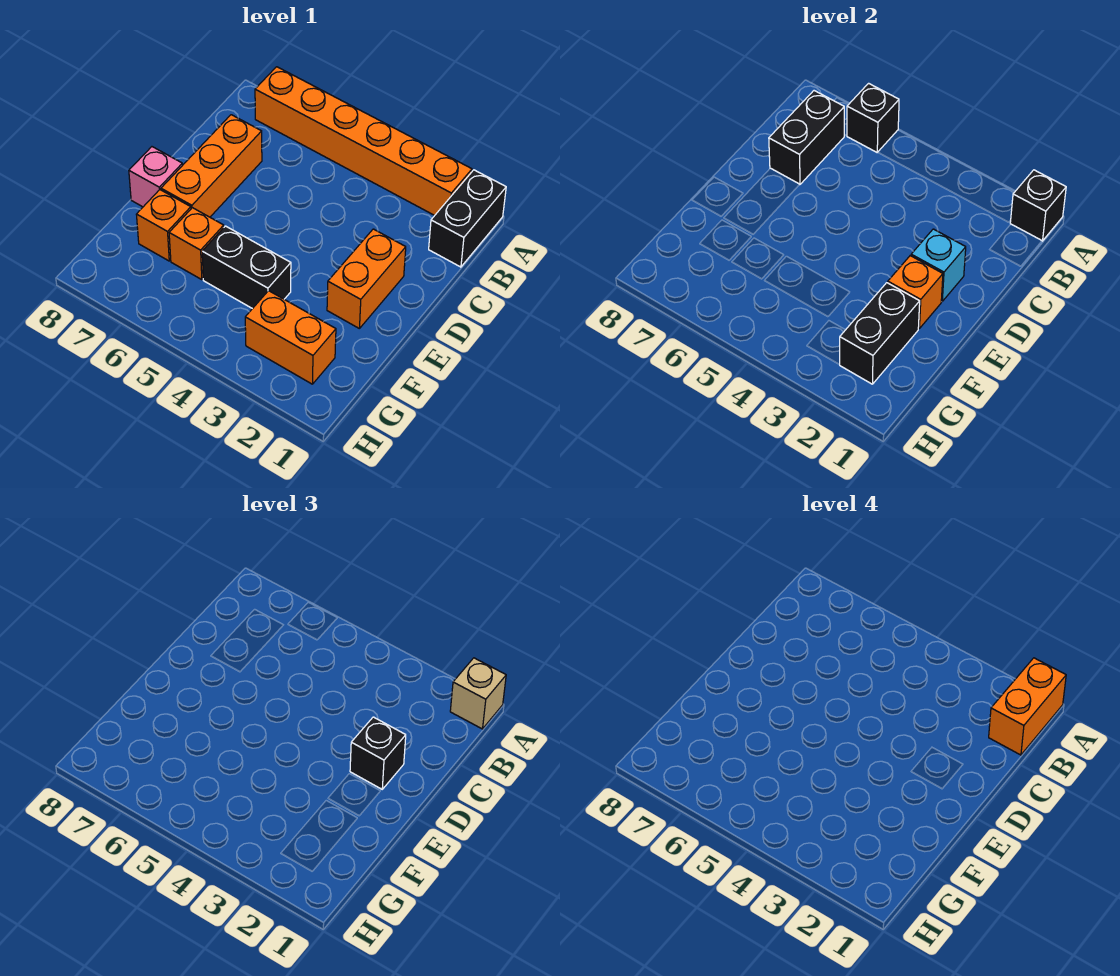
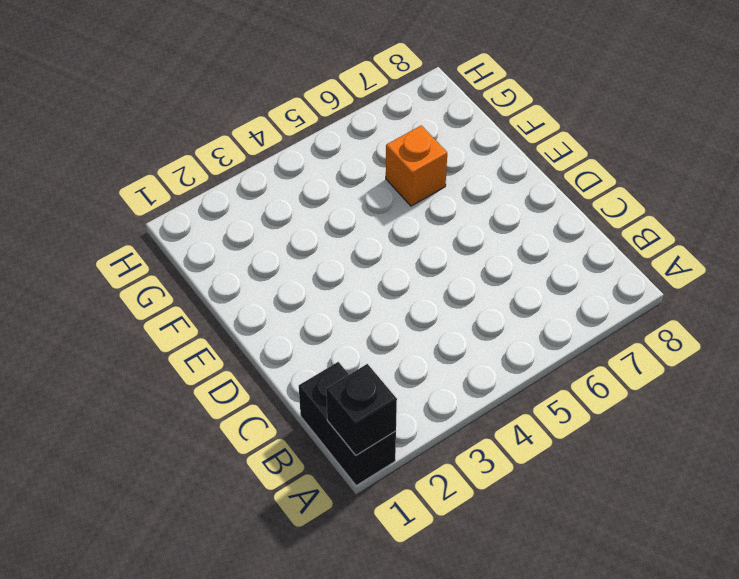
none -> orange brick A2:A7 level 1
none -> orange brick C7:E7 level 1
none -> orange brick D2:E2 level 1

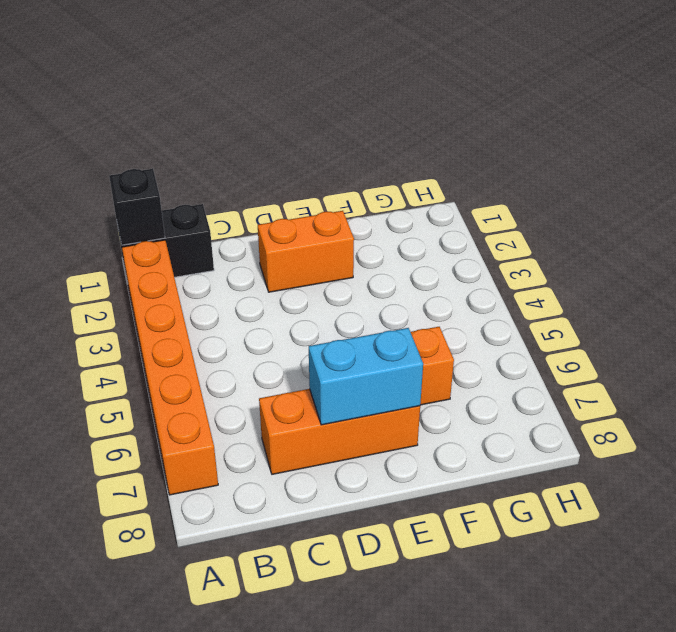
cyan brick D7:E7 level 2 -> none
none -> pink brick E8 level 1
none -> black brick F4:F5 level 1
none -> orange brick F7 level 1

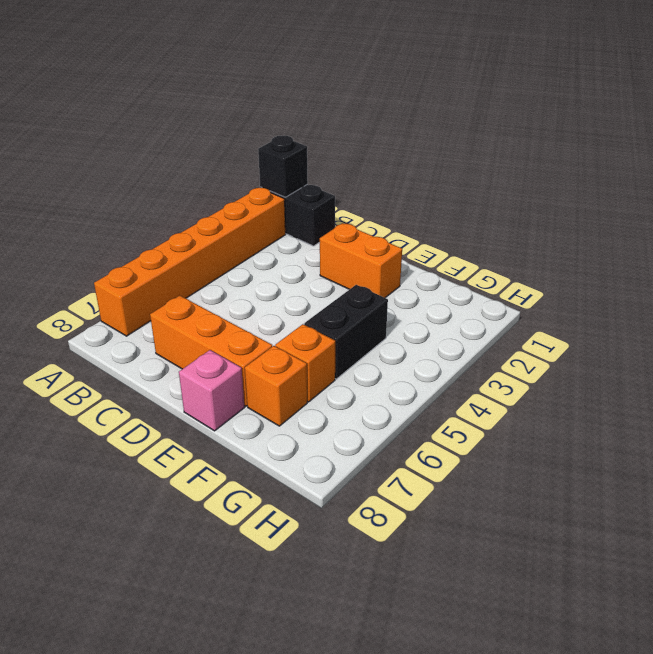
none -> orange brick G2:G3 level 1
none -> black brick A6 level 2
none -> black brick B7:C7 level 2

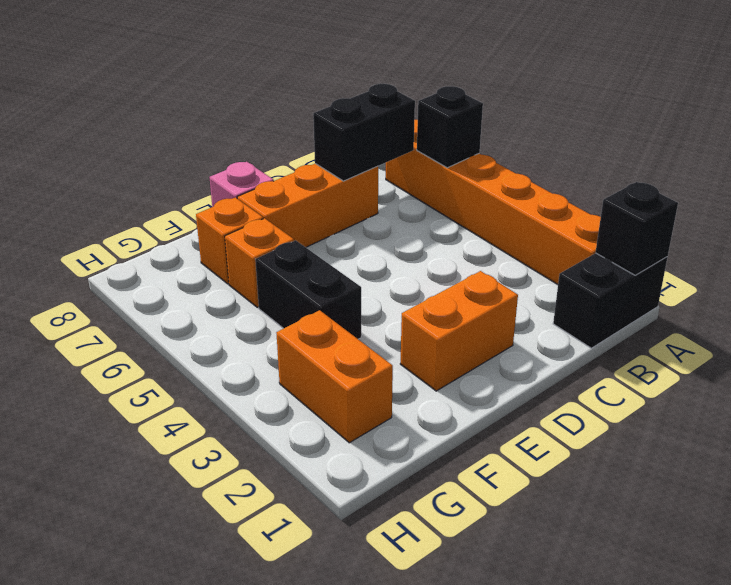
none -> cyan brick D2 level 2
none -> orange brick E2 level 2
none -> black brick F2:G2 level 2

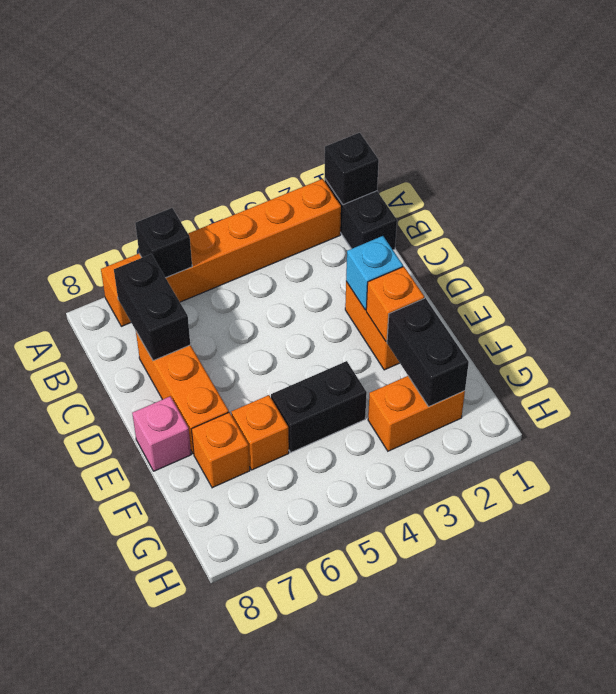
none -> tan brick A1 level 3
none -> black brick D2 level 3
none -> orange brick A1:B1 level 4

